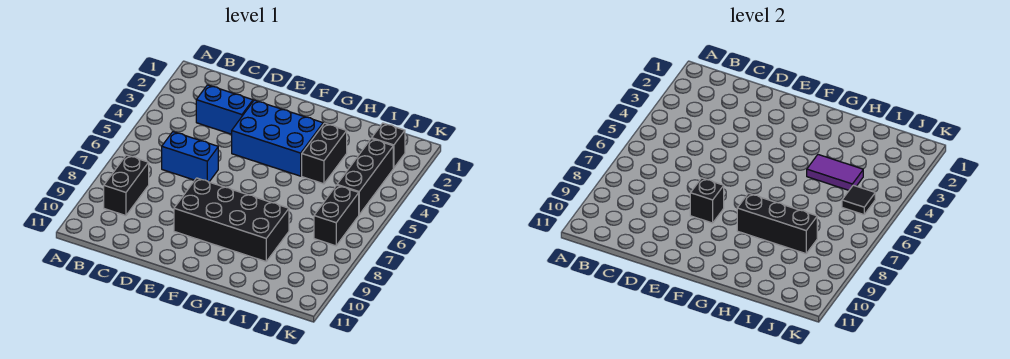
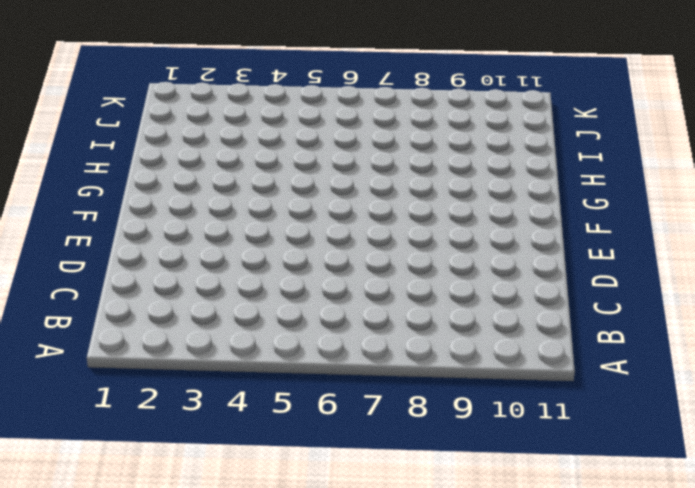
none -> black brick B8:B9 level 1
none -> blue brick C3:D3 level 1
none -> blue brick C6:D6 level 1

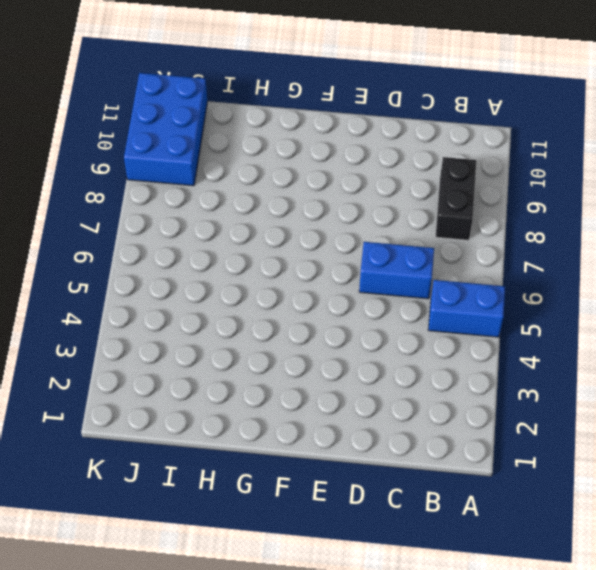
blue brick A5:B5 level 1 -> blue brick C3:D3 level 1
blue brick J9:K11 level 1 -> blue brick E3:G4 level 1
none -> black brick E8:H9 level 1
none -> black brick H3:H4 level 1
none -> black brick J2 level 1

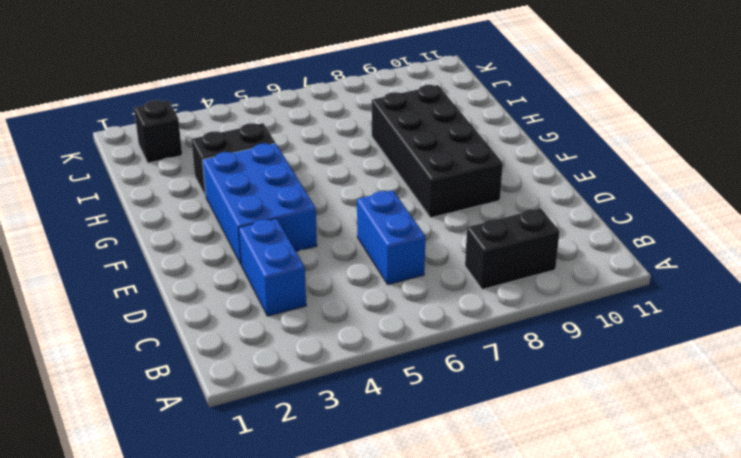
none -> black brick J3:J5 level 1
none -> black brick J6:J7 level 1
none -> black brick E8 level 2

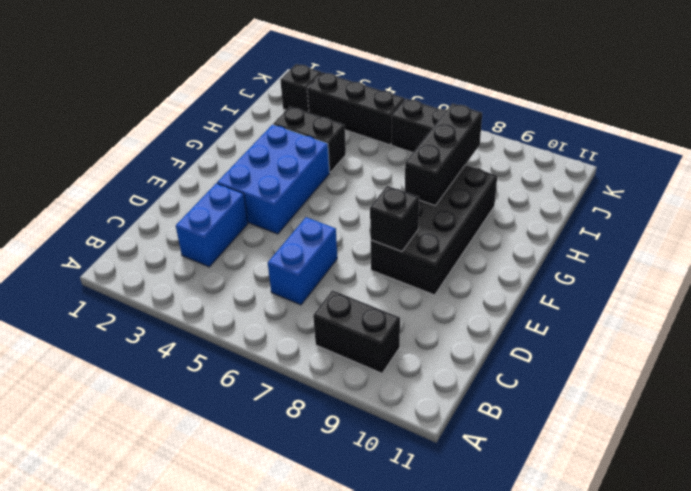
none -> purple tile H4:I4 level 2
none -> black tile J5 level 2

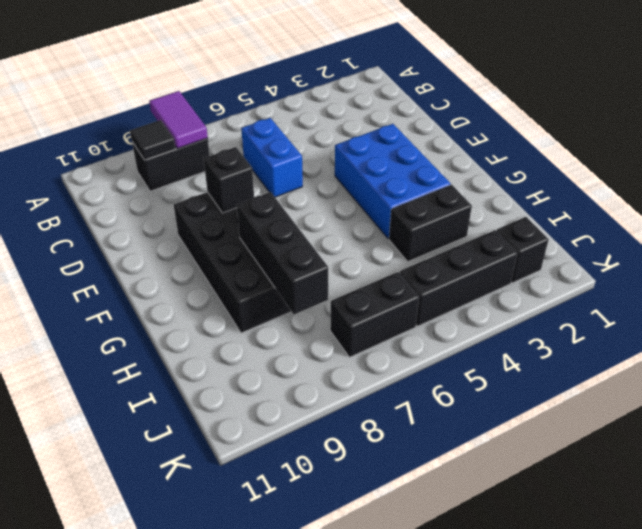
purple tile A8:B8 level 2 -> purple tile H4:I4 level 2
black tile B9 level 2 -> black tile J5 level 2
none -> blue brick C3:D3 level 1

